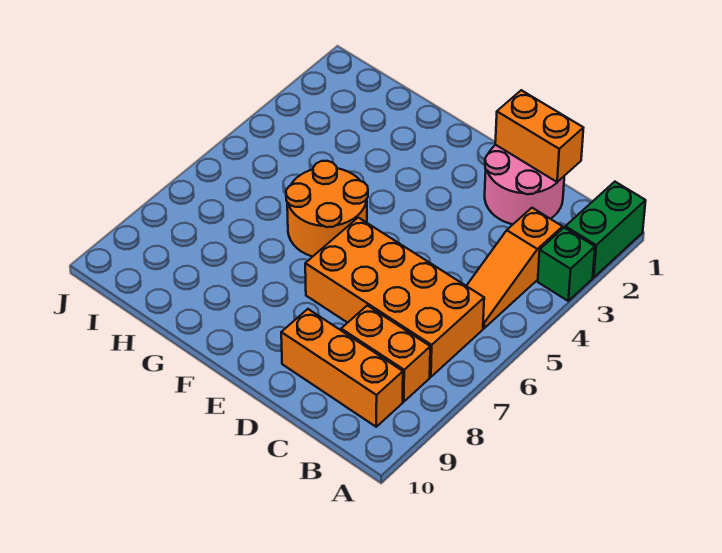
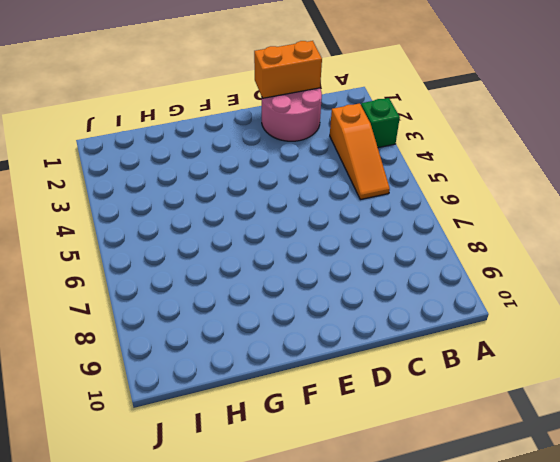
none -> green brick A1:A2 level 1
none -> orange brick B6:E7 level 1

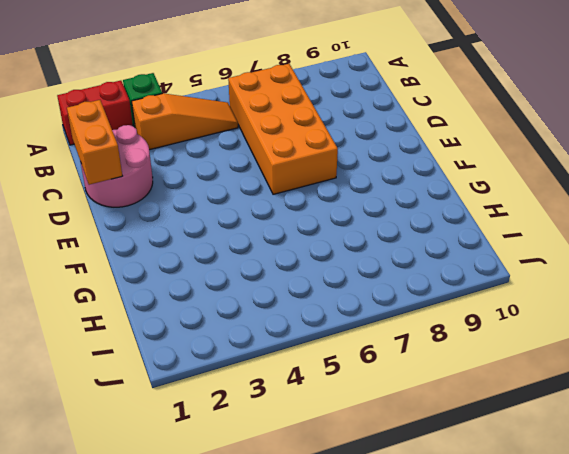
red brick A1:A2 level 1 -> green brick A1:A2 level 1
none -> orange brick B8:C8 level 1
none -> orange brick B9:D9 level 1

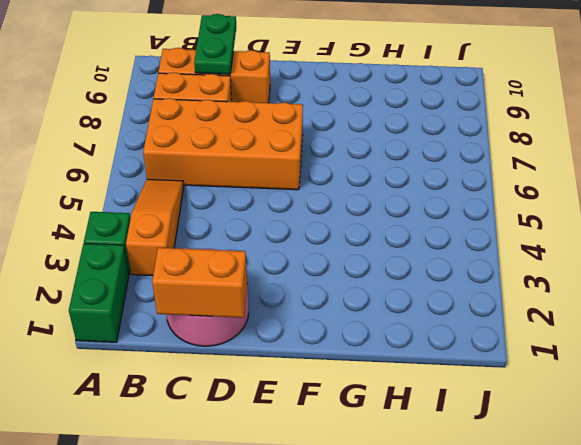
green plate C9:C10 level 2 -> none
none -> orange round brick F5:G6 level 1

